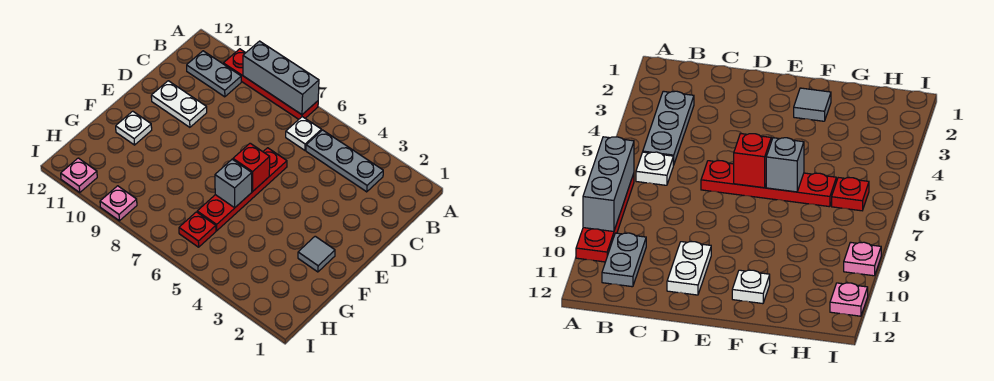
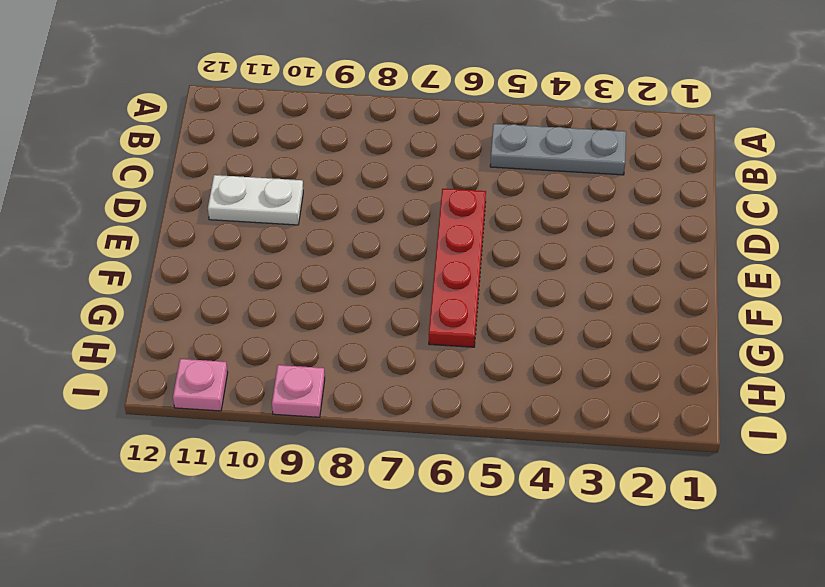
none -> red plate A7:A10 level 1
none -> white plate B6 level 1
none -> grey plate B10:B11 level 1

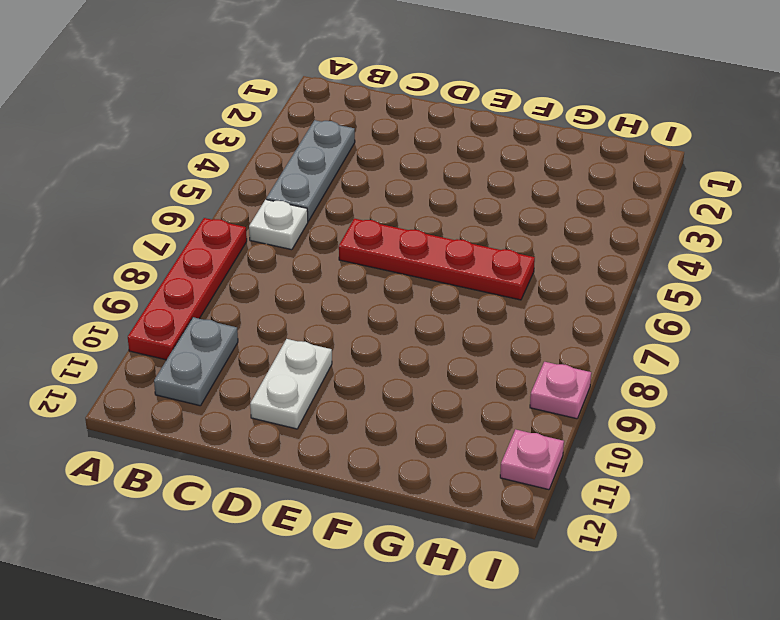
none -> grey tile F2 level 1
none -> white plate F11 level 1
none -> red plate H6 level 1

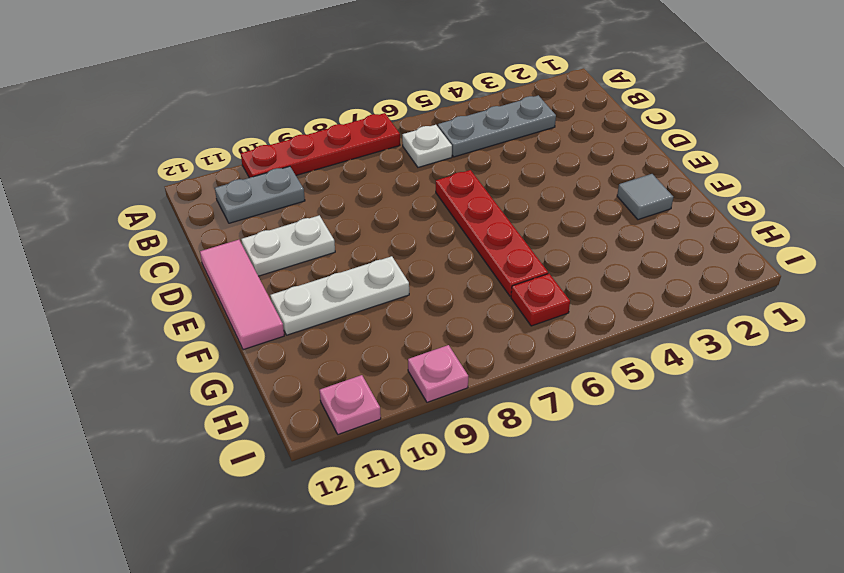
pink tile D12:F12 level 1 -> none
white plate F9:F11 level 1 -> white plate F11 level 1
none -> grey brick A7:A9 level 2
none -> red brick E6 level 2
none -> grey brick F6 level 2

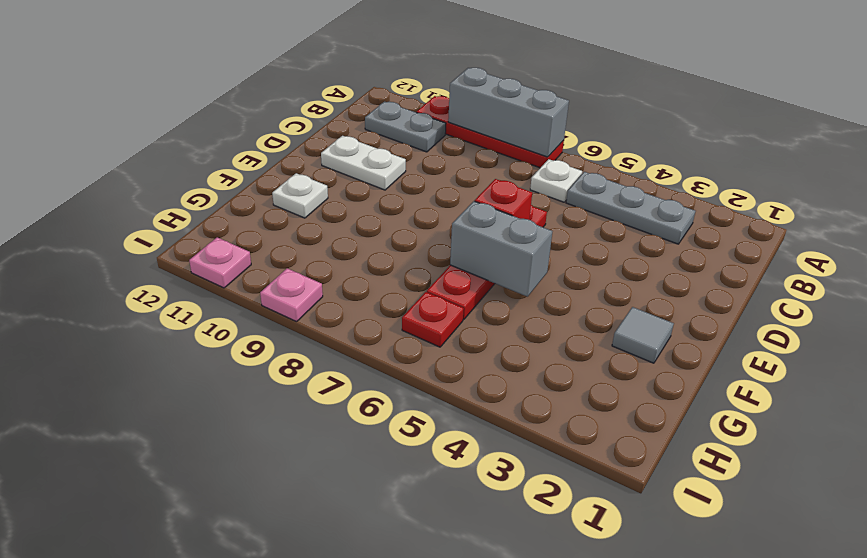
grey brick F5:F6 level 2 -> grey brick F6 level 2

